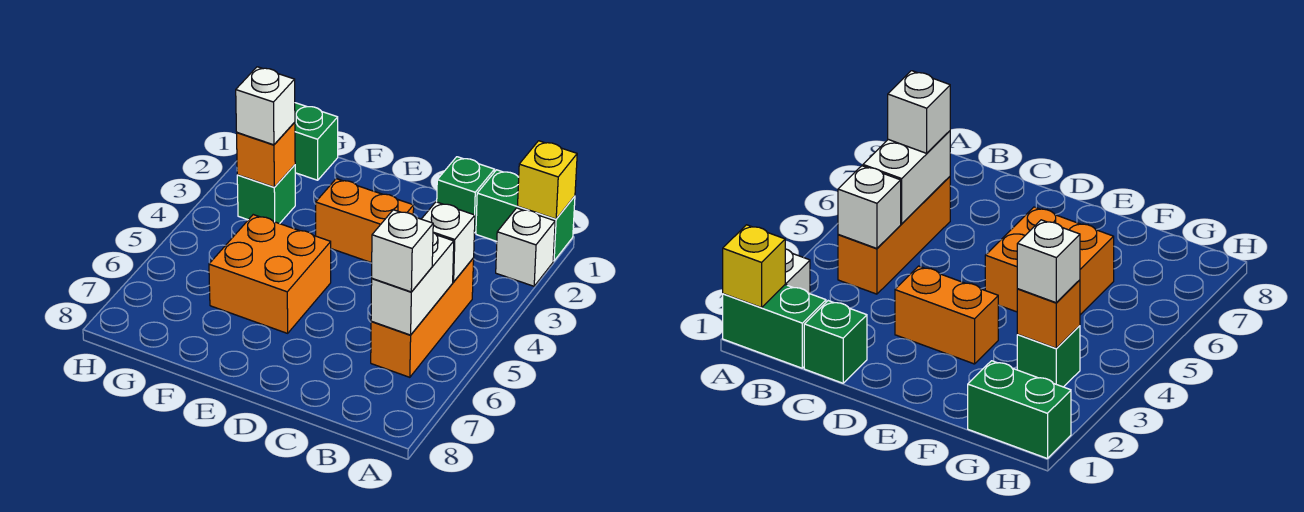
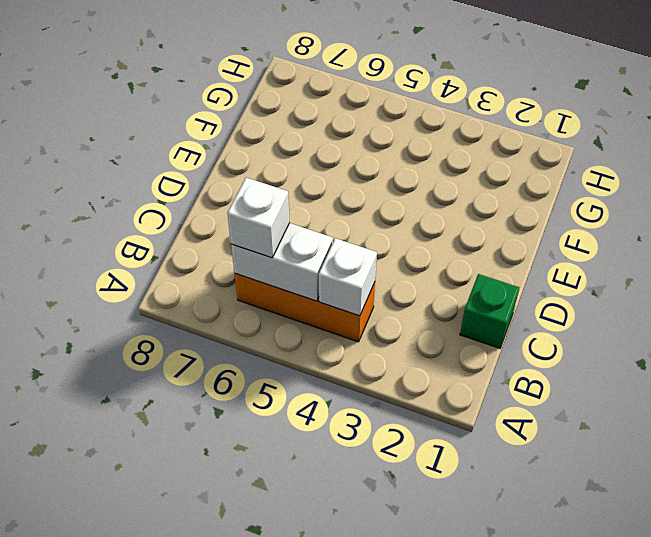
none -> green brick A1:B1 level 1
none -> white brick A2 level 1
none -> orange brick D3:E3 level 1

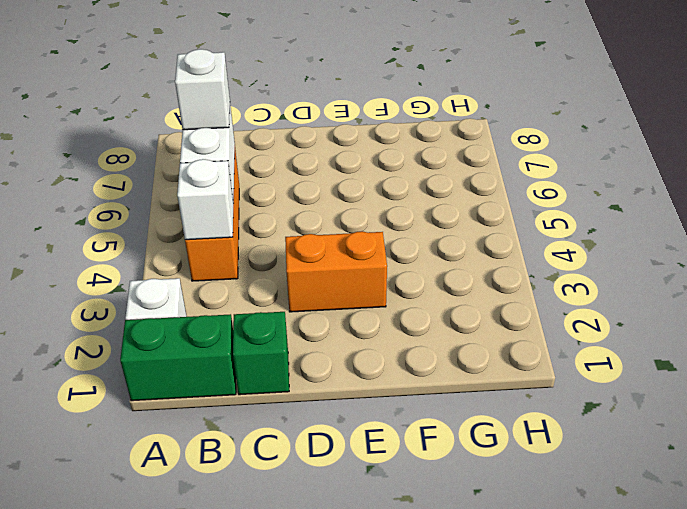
none -> orange brick E5:F6 level 1
none -> green brick G1:H1 level 1
none -> green brick G3 level 1

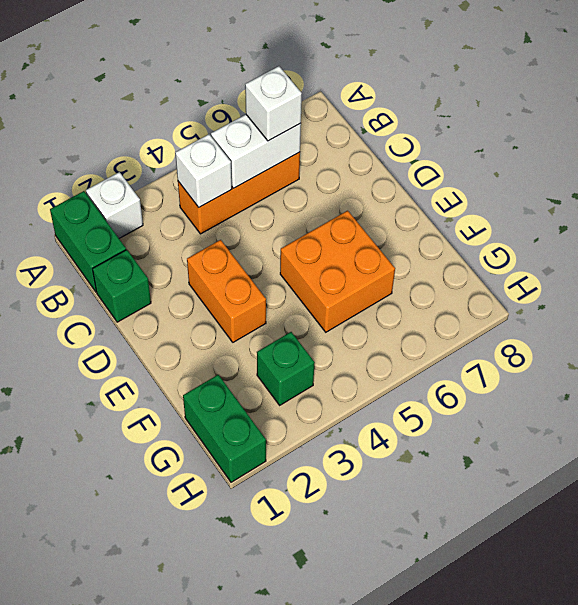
none -> yellow brick A1 level 2
none -> orange brick G3 level 2
none -> white brick G3 level 3

